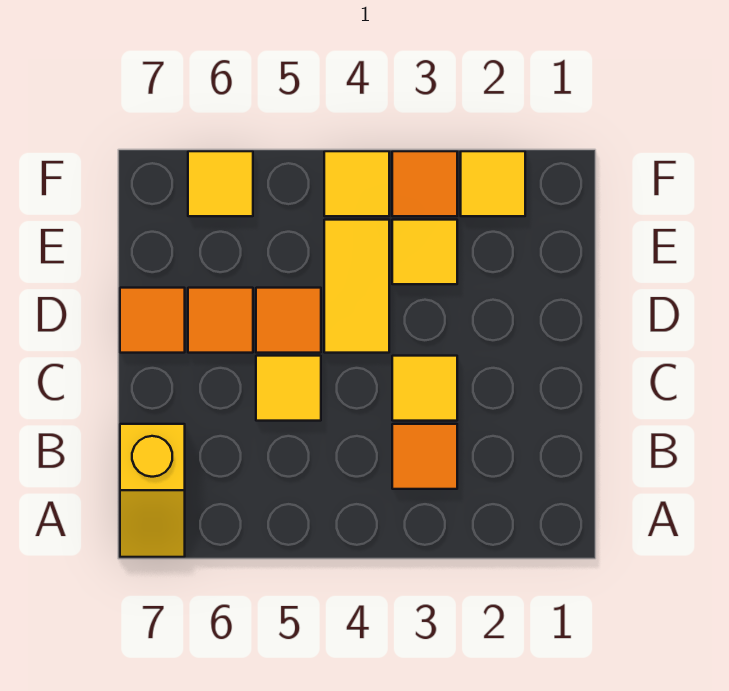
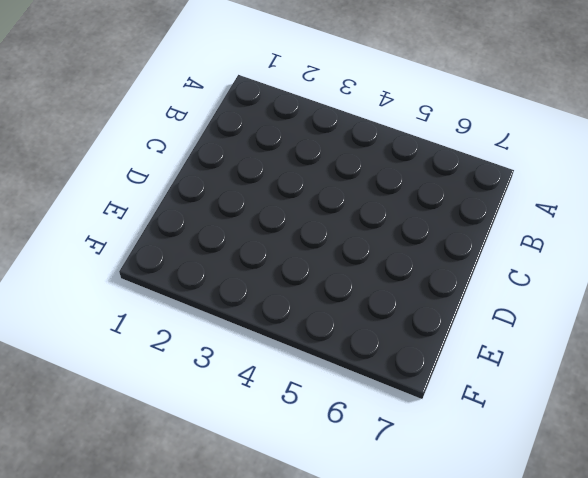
none -> yellow slope A7:B7 level 1 top B
none -> orange tile B3 level 1
none -> yellow tile C3 level 1

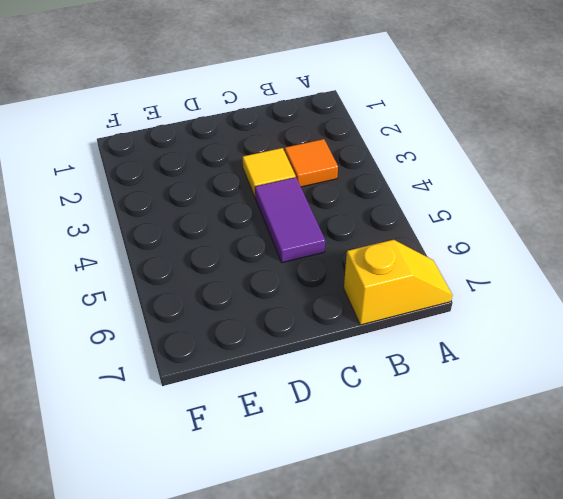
purple tile C4:C5 level 1 -> yellow tile C5 level 1
none -> yellow tile D4:E4 level 1
none -> orange tile D5 level 1
none -> orange tile D6 level 1

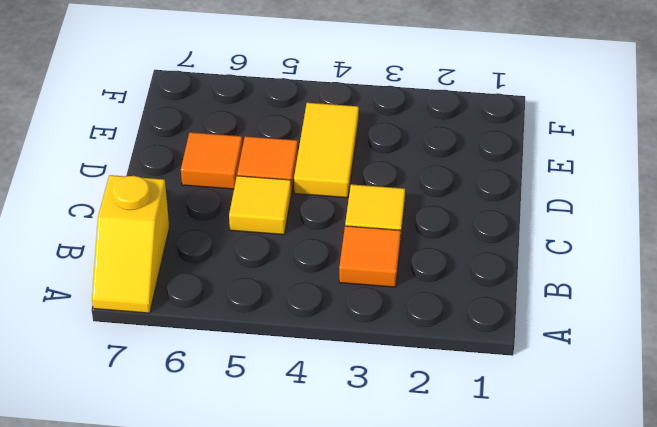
none -> orange tile D7 level 1
none -> yellow tile E3 level 1
none -> yellow tile F2 level 1

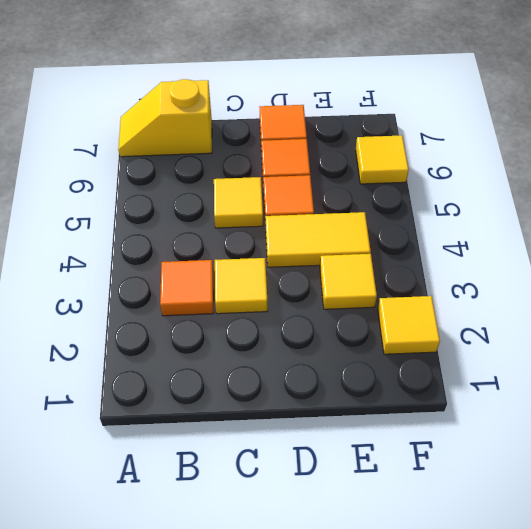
none -> orange tile F3 level 1
none -> yellow tile F4 level 1

